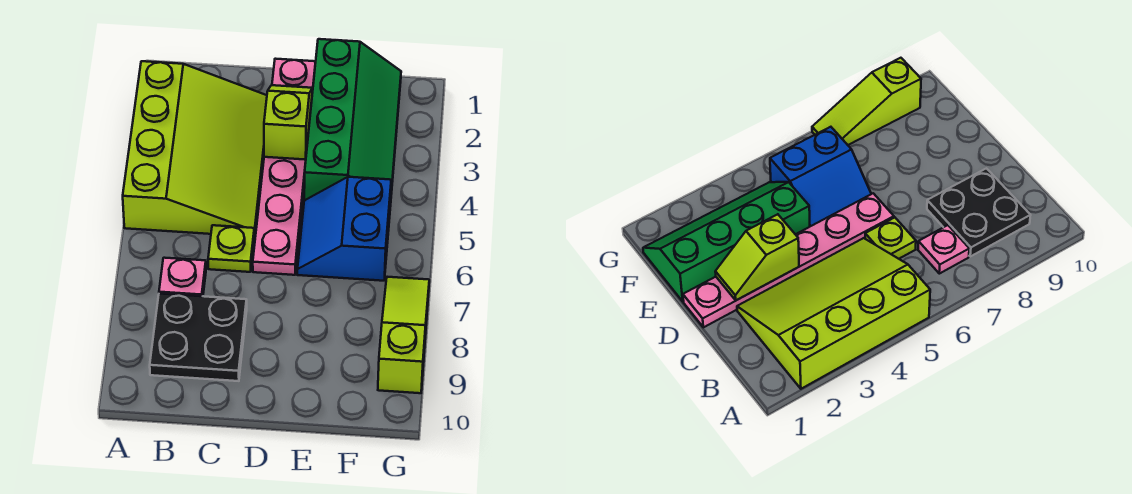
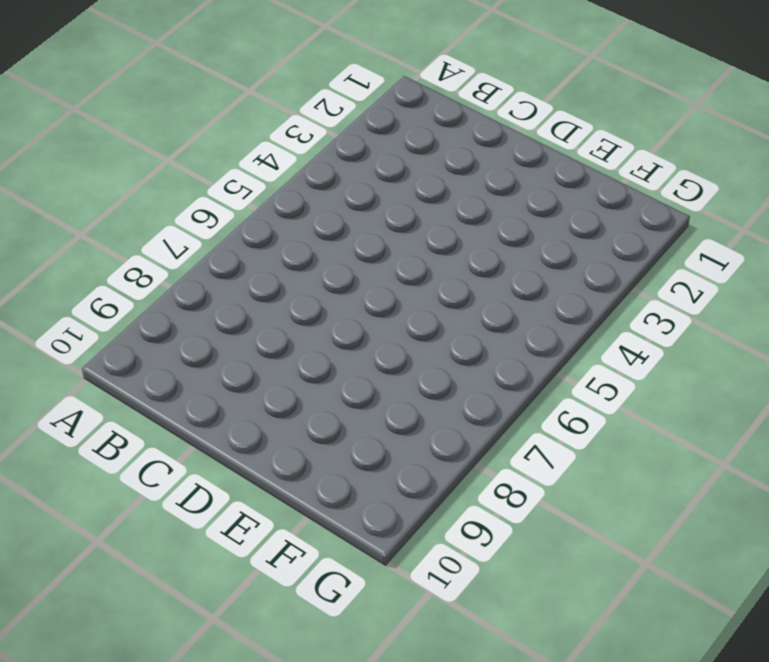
none -> lime slope A2:C5 level 1 top A
none -> pink plate B7 level 1

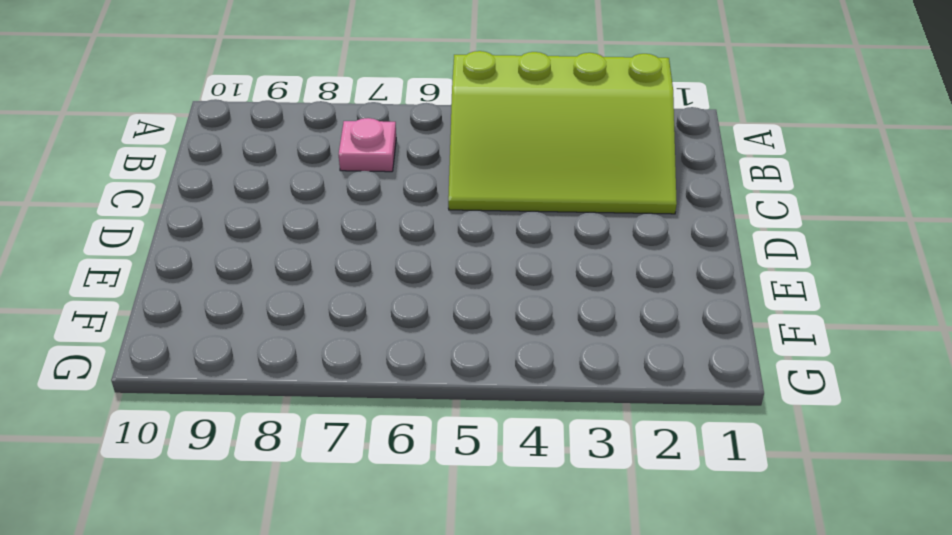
none -> black plate B8:C9 level 1
none -> lime plate C6 level 1

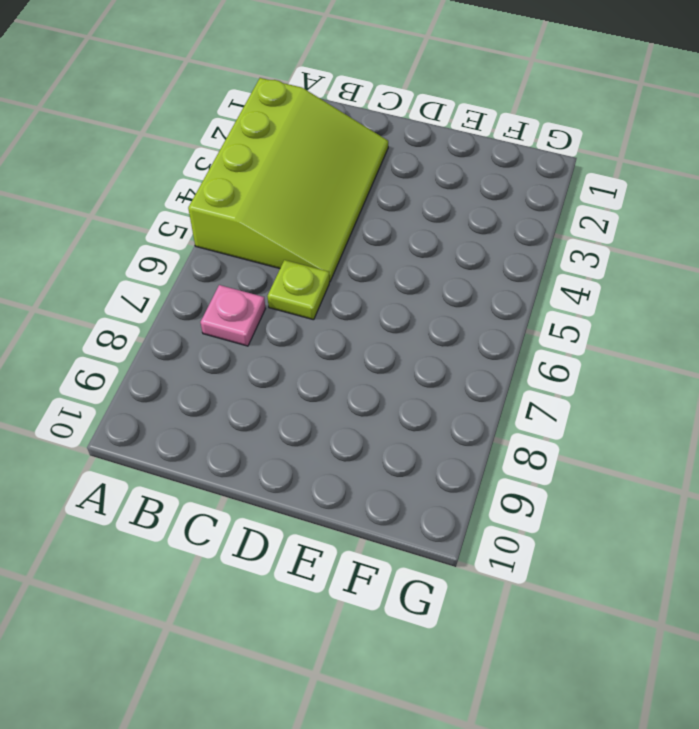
none -> black plate B8:C9 level 1
none -> pink plate D1:D6 level 1

